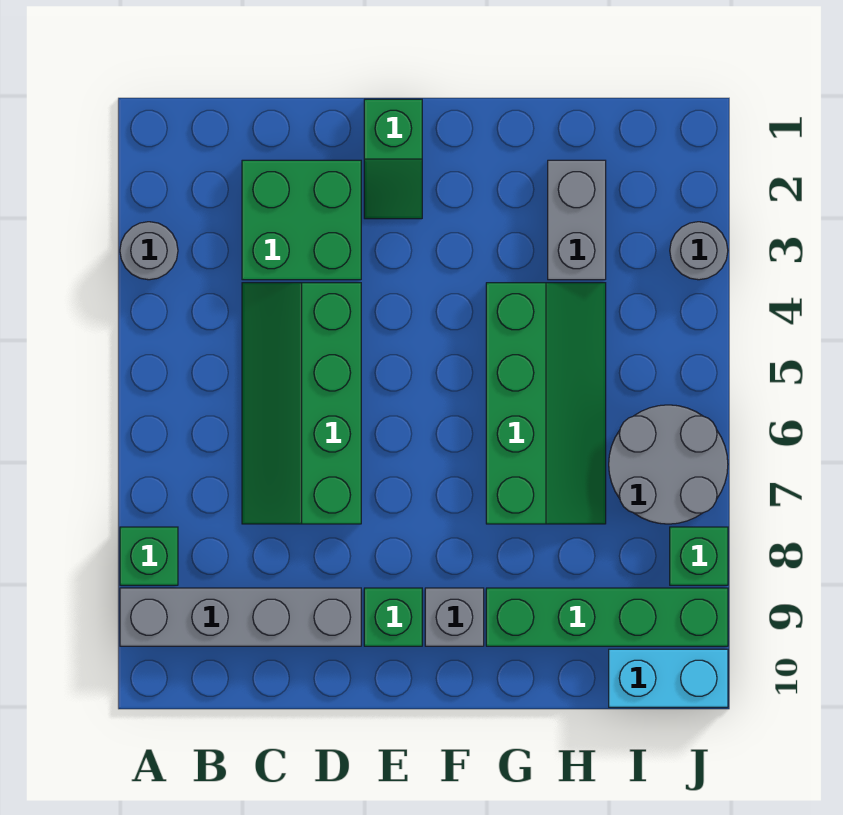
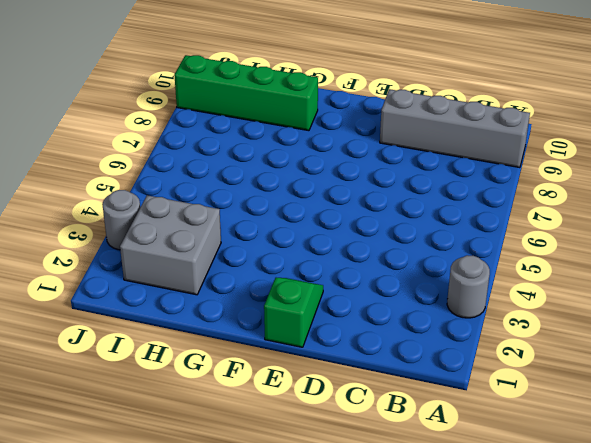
grey brick H2:I3 level 1 -> grey brick H2:H3 level 1
none -> green brick A8 level 1
none -> green brick C2:D3 level 1
none -> green slope C4:D7 level 1 top D

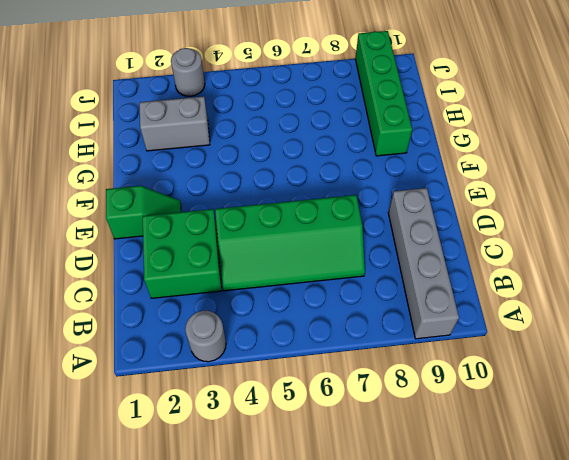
none -> green brick A8 level 1
none -> green brick E9 level 1
none -> grey brick F9 level 1

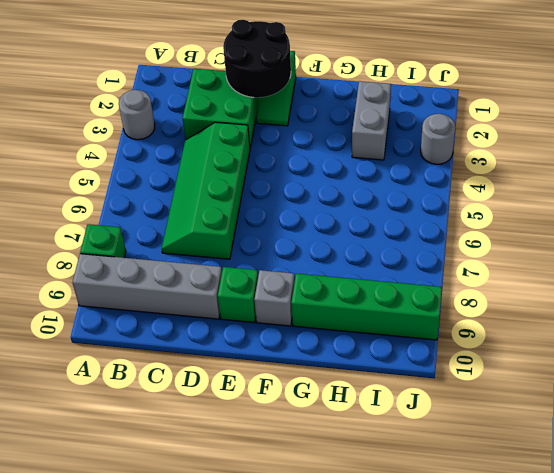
black round brick D1:E2 level 2 -> none
none -> green slope G4:H7 level 1 top G
none -> grey round brick I6:J7 level 1
none -> cyan brick I10:J10 level 1

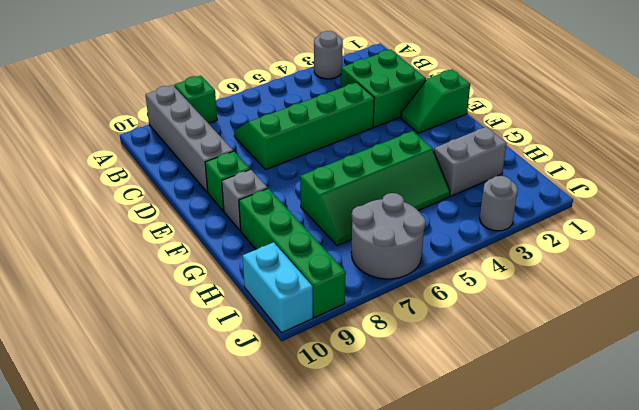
none -> green brick J8 level 1

